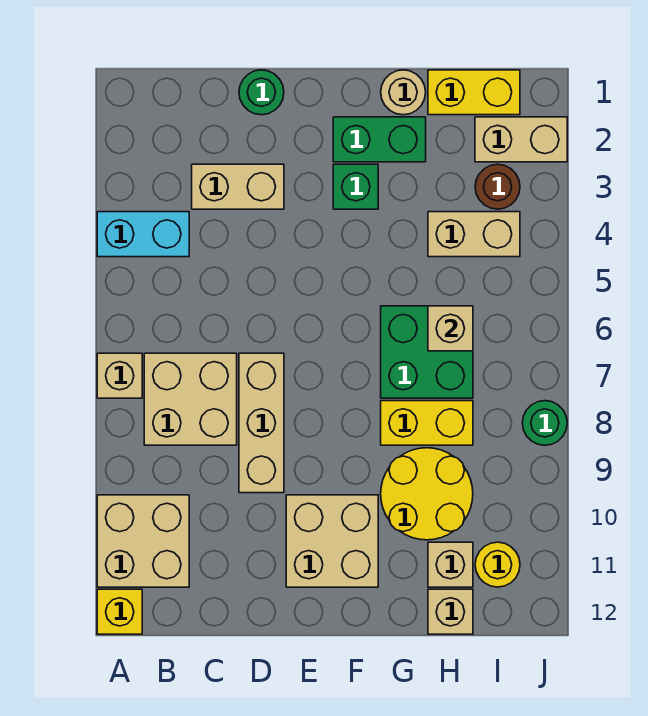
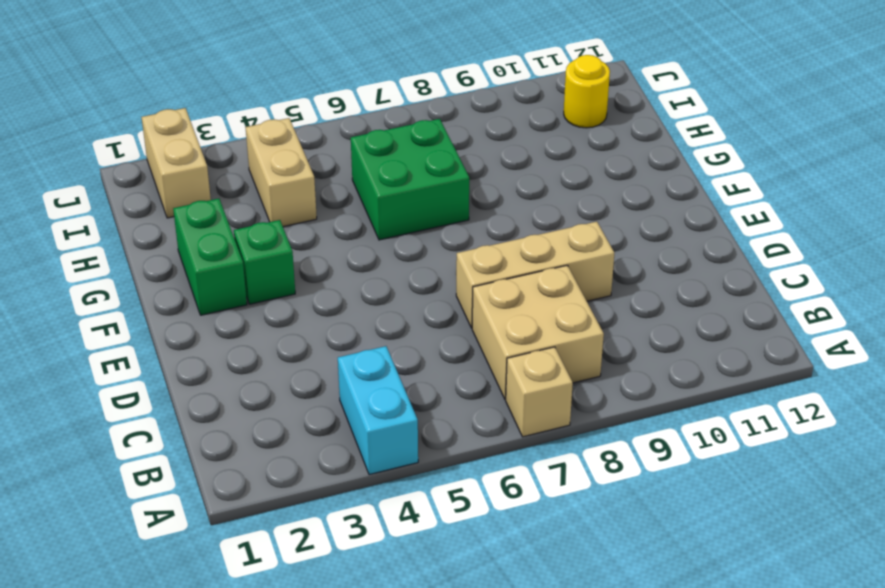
none -> tan brick A10:B11 level 1
none -> yellow brick A12 level 1
none -> tan brick C3:D3 level 1

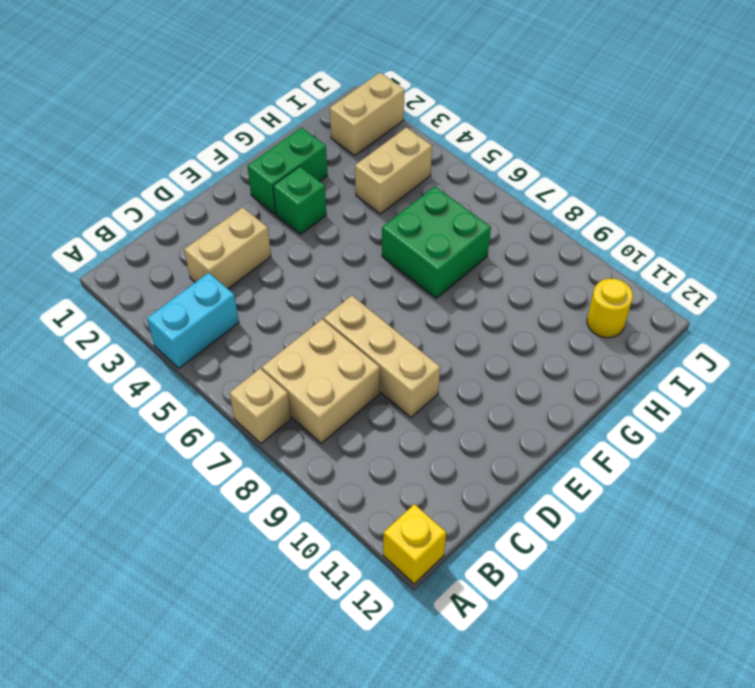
none -> tan brick A10:B11 level 1
none -> green round brick D1 level 1
none -> tan brick E10:F11 level 1

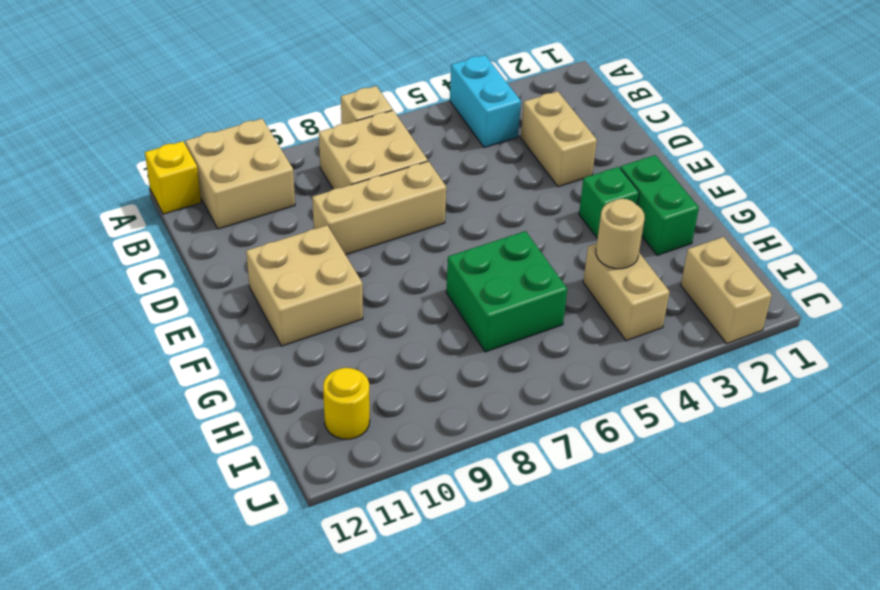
tan round brick H4 level 2 -> tan round brick G1 level 1
none -> green round brick D1 level 1
none -> yellow brick G8:H8 level 1
none -> yellow round brick G9:H10 level 1

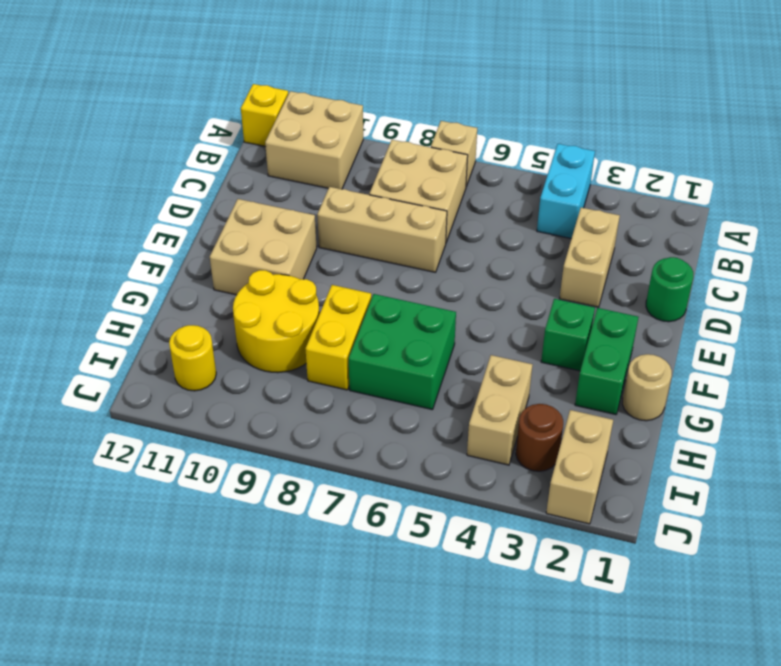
none -> yellow brick H1:I1 level 1
none -> tan brick H11 level 1
none -> tan brick H12 level 1

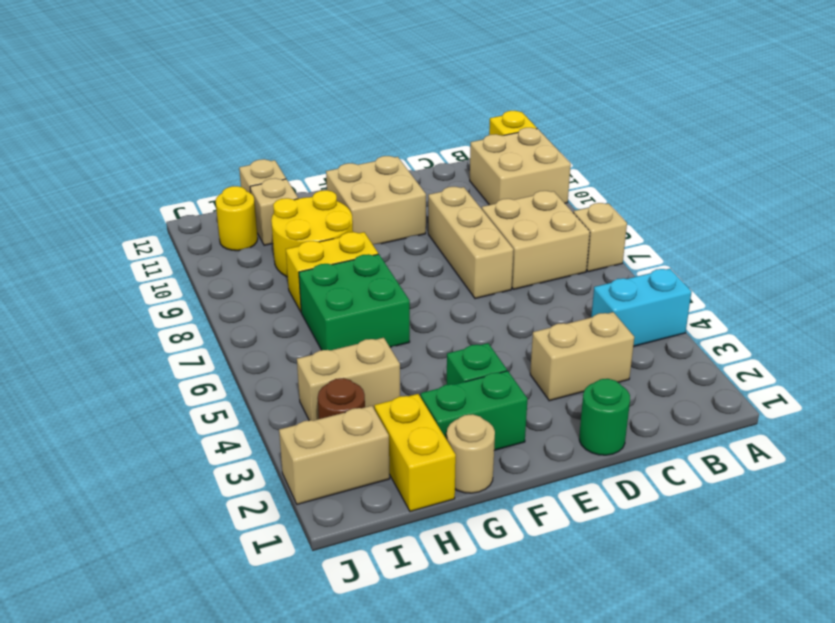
yellow brick H1:H2 level 1 -> yellow brick H1:I1 level 1
none -> green round brick J8 level 1
none -> tan brick H6 level 2

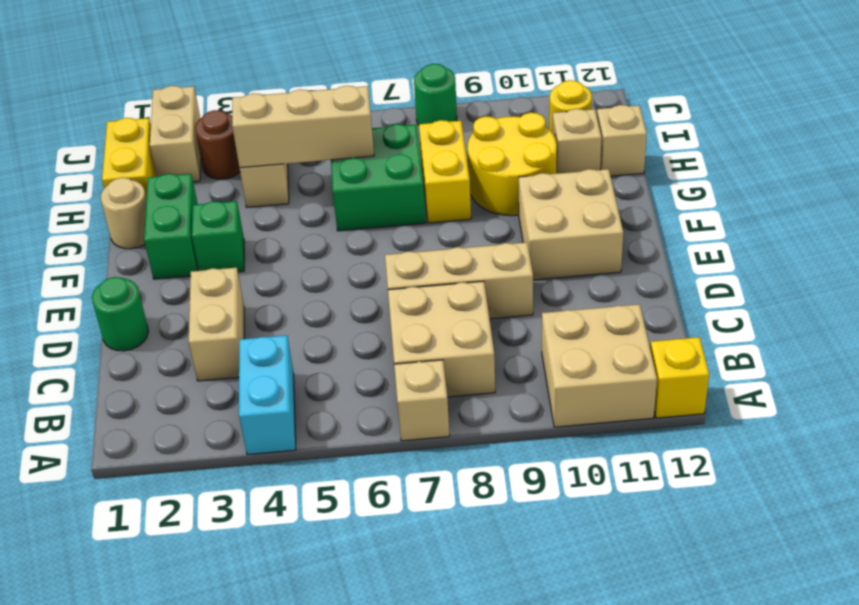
tan brick H4:H6 level 2 -> tan brick H6 level 2

